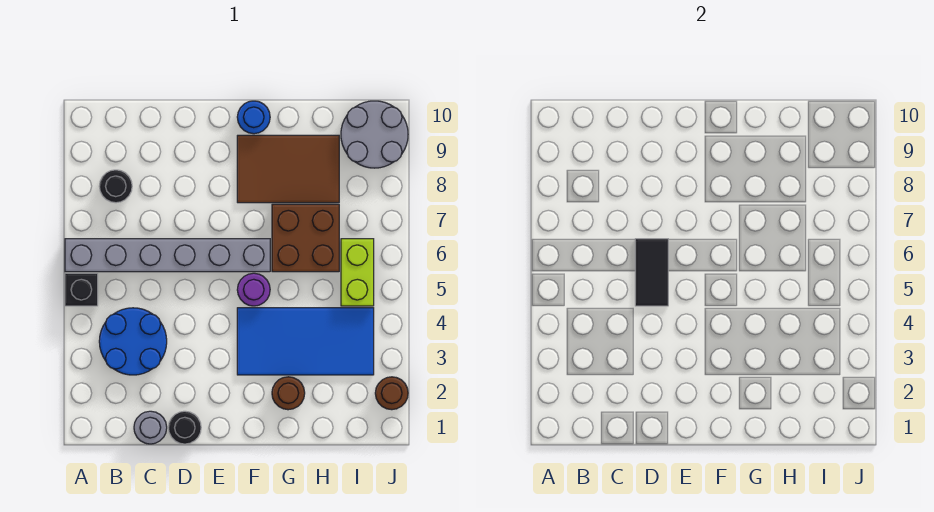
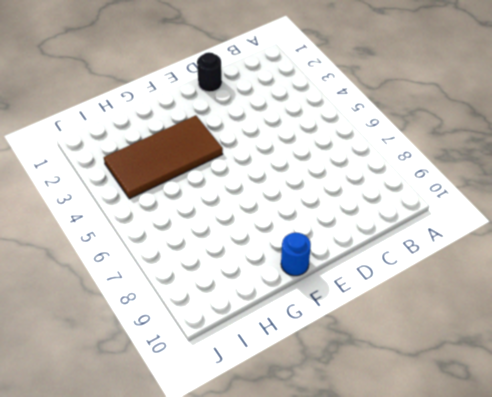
brown tile F3:I4 level 1 -> blue tile F3:I4 level 1
none -> black brick A5 level 1
none -> grey brick A6:F6 level 1
none -> blue round brick B3:C4 level 1

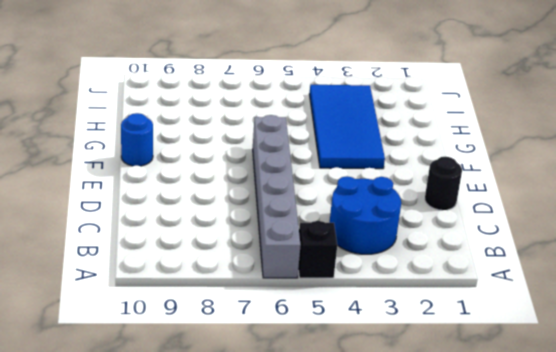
none -> black round brick B8 level 1
none -> grey round brick C1 level 1
none -> purple round brick F5 level 1

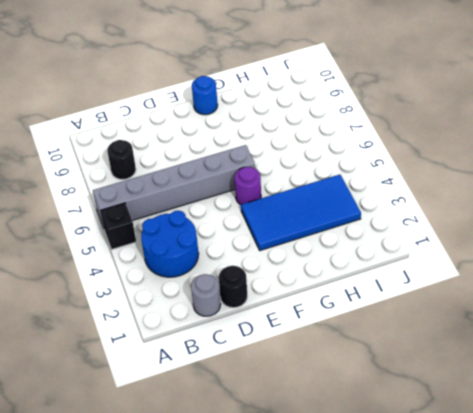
none -> brown tile F8:H9 level 1
none -> brown round brick G2 level 1
none -> brown brick G6:H7 level 1

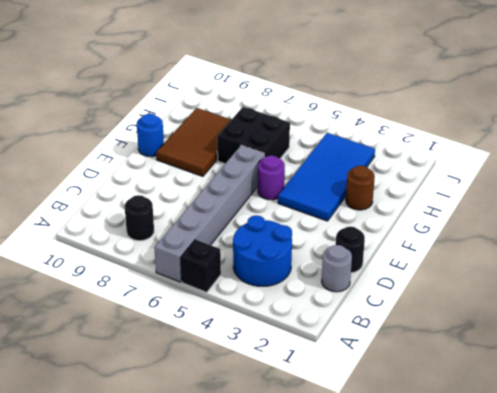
black brick G6:H7 level 1 -> brown brick G6:H7 level 1
none -> lime brick I5:I6 level 1
none -> grey round brick I9:J10 level 1
none -> brown round brick J2 level 1

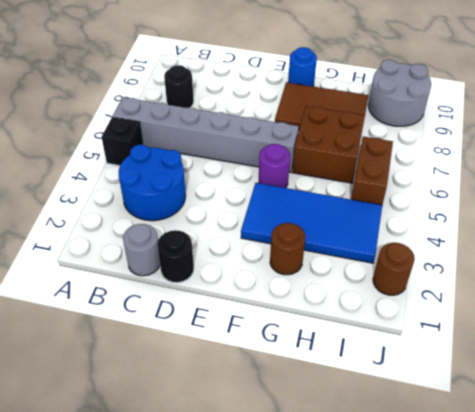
brown brick I5:I6 level 1 -> lime brick I5:I6 level 1
none -> black tile D5:D6 level 2

